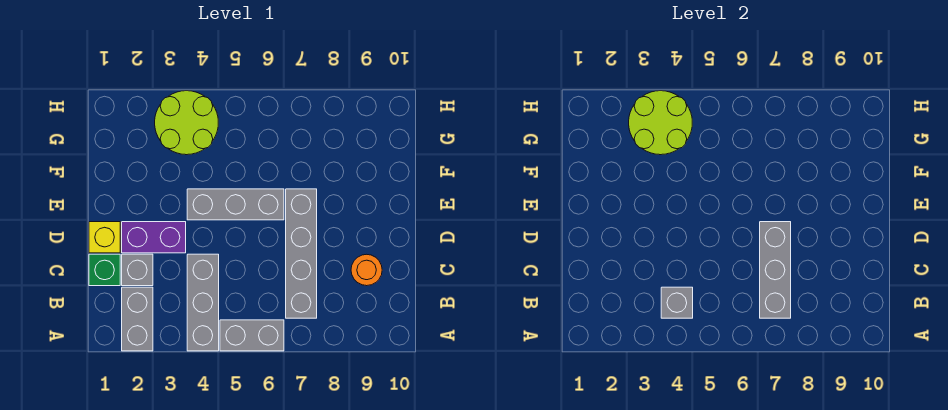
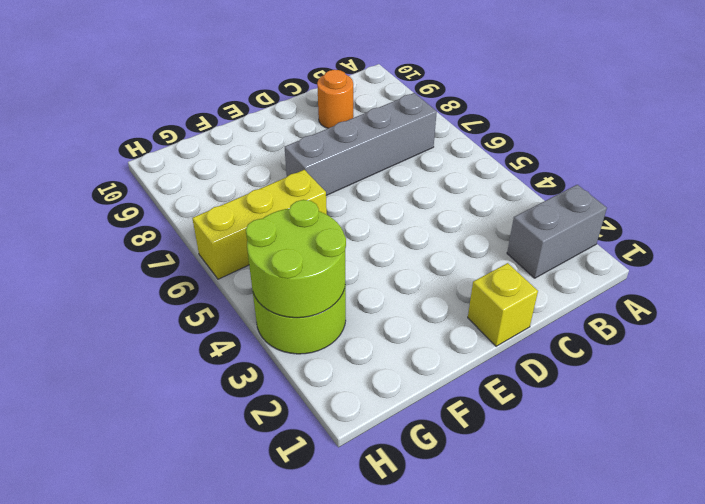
yellow brick F6:H6 level 1 -> none
none -> grey brick A4:C4 level 1
none -> grey brick A5:A6 level 1
none -> green brick C1 level 1

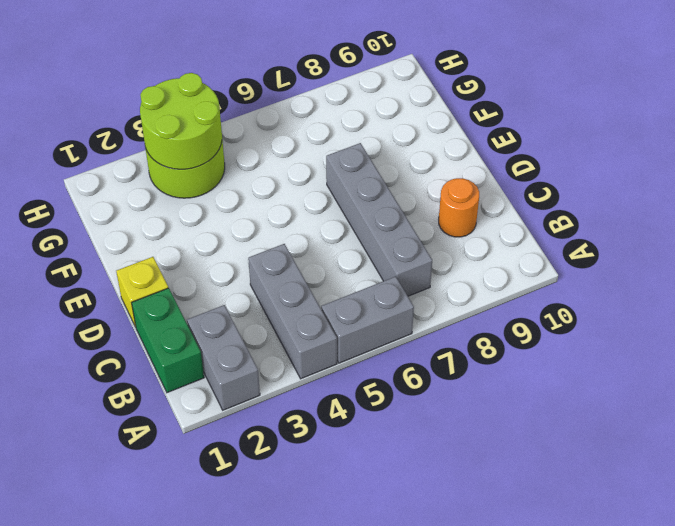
green brick B1:C1 level 1 -> green brick C1 level 1
none -> grey brick C2 level 1
none -> purple brick D2:D3 level 1
none -> grey brick E4:E6 level 1

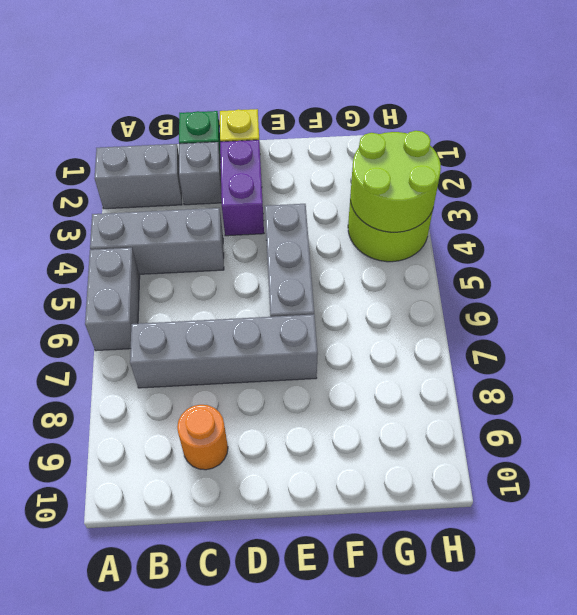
none -> grey brick B4 level 2
none -> grey brick B7:D7 level 2

